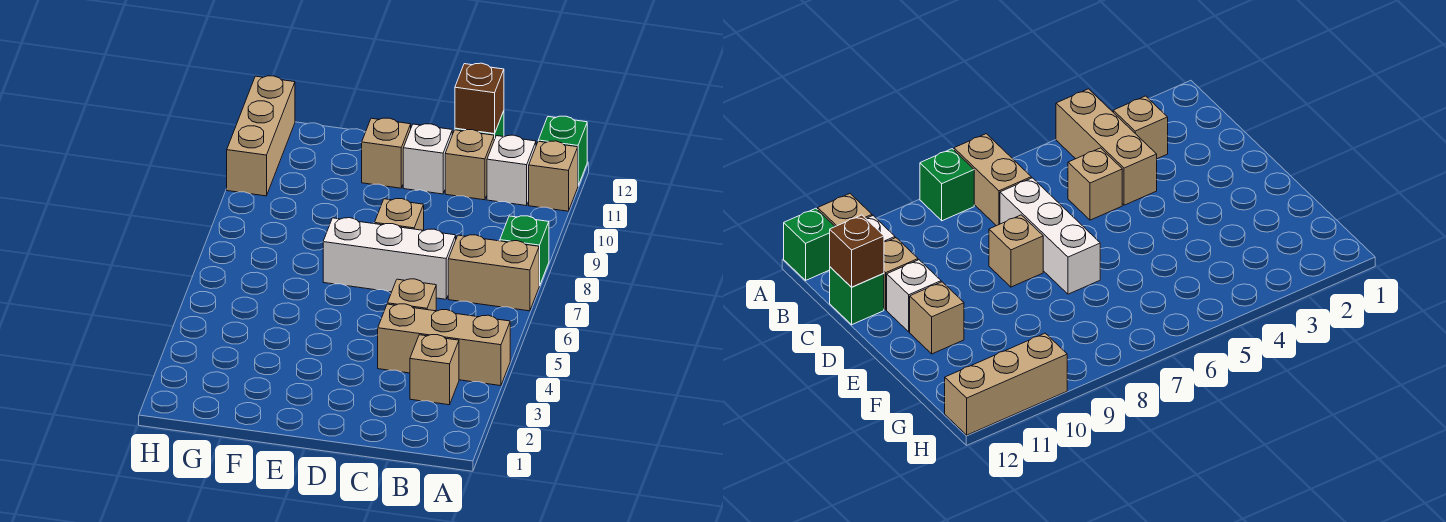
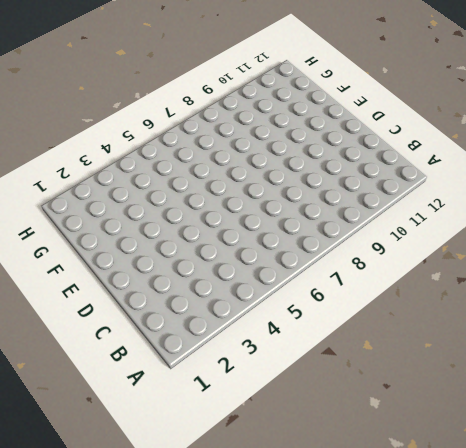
none -> tan brick A4:C4 level 1
none -> tan brick A7:B7 level 1
none -> green brick A8 level 1

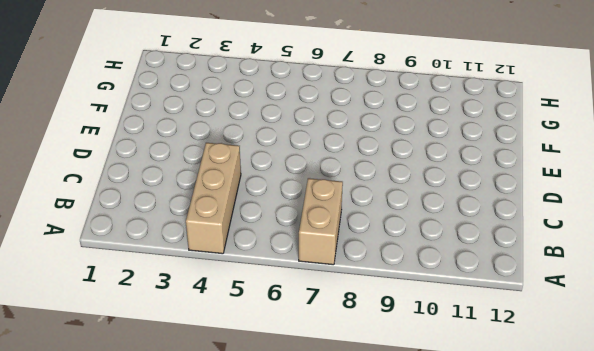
none -> green brick A8 level 1
none -> tan brick A11 level 1
none -> green brick A12 level 1

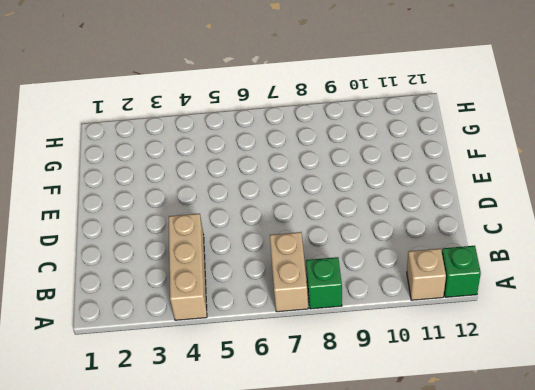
none -> tan brick B3 level 1
none -> white brick B11 level 1
none -> tan brick C5 level 1

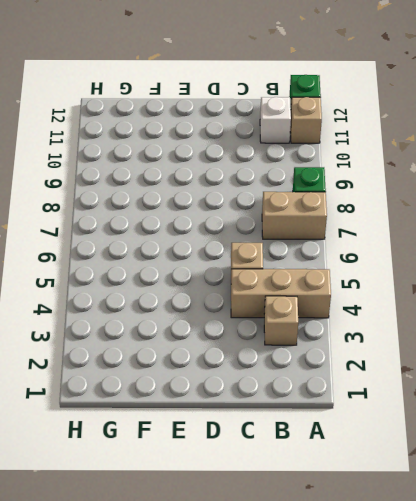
none -> white brick C7:E7 level 1
none -> tan brick C11 level 1
none -> green brick C12 level 1

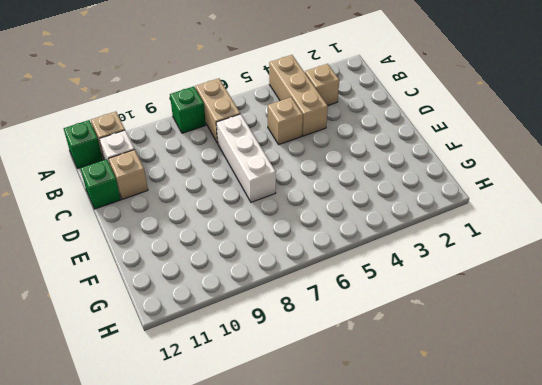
none -> tan brick D8 level 1
none -> white brick D11 level 1
none -> tan brick E11 level 1

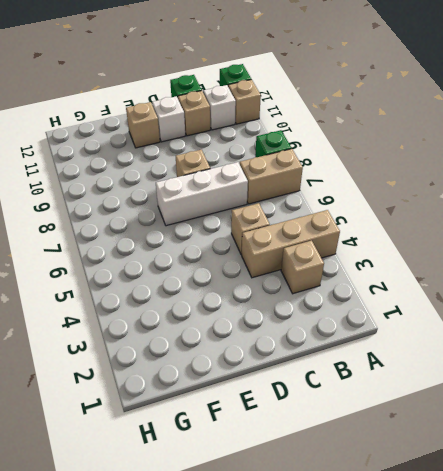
none -> tan brick H10:H12 level 1
none -> brown brick C12 level 2

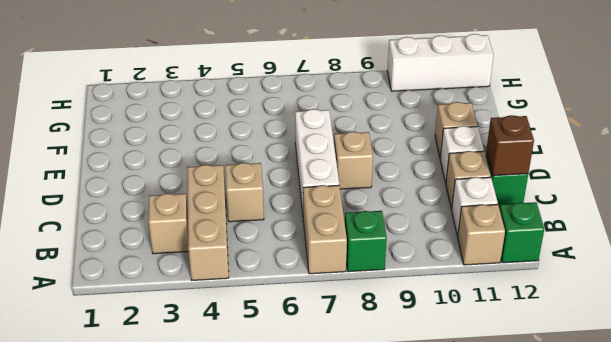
white brick H10:H12 level 1 -> tan brick H10:H12 level 1

